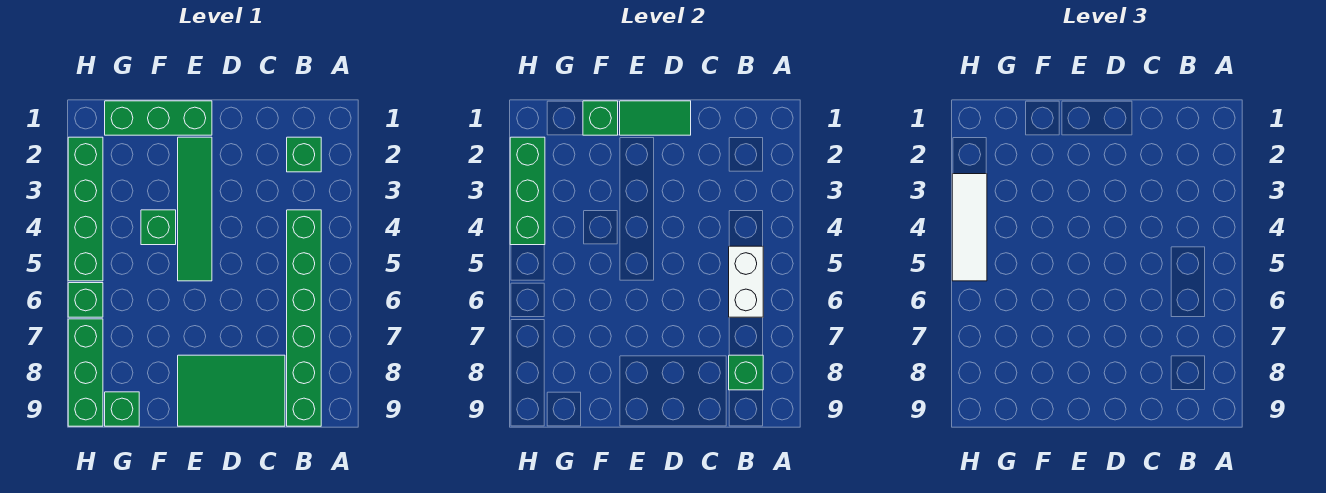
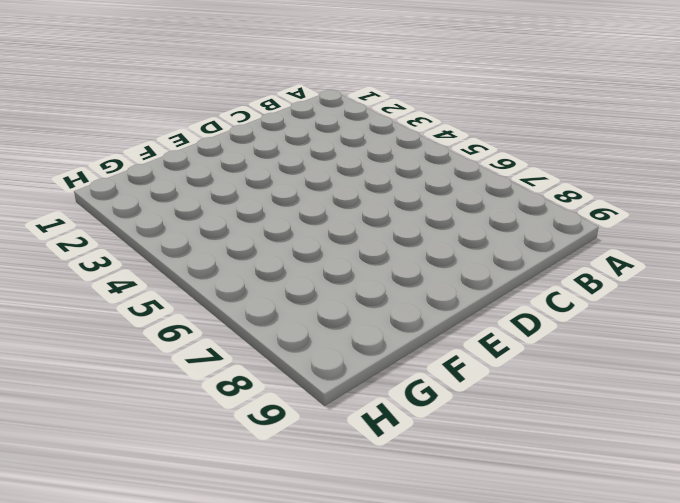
none -> green brick B2 level 1
none -> green brick B4:B9 level 1
none -> green tile C8:E9 level 1

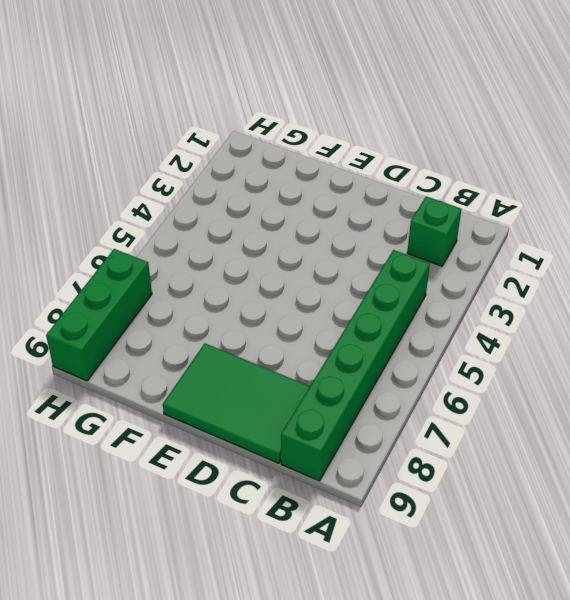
none -> green brick E1:G1 level 1
none -> green tile E2:E5 level 1
none -> green brick F4 level 1

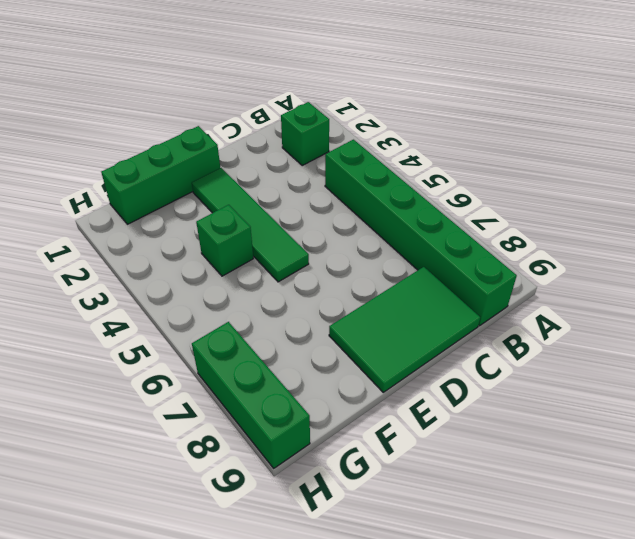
none -> green brick G9 level 1
none -> green brick H2:H5 level 1
none -> green brick H6 level 1

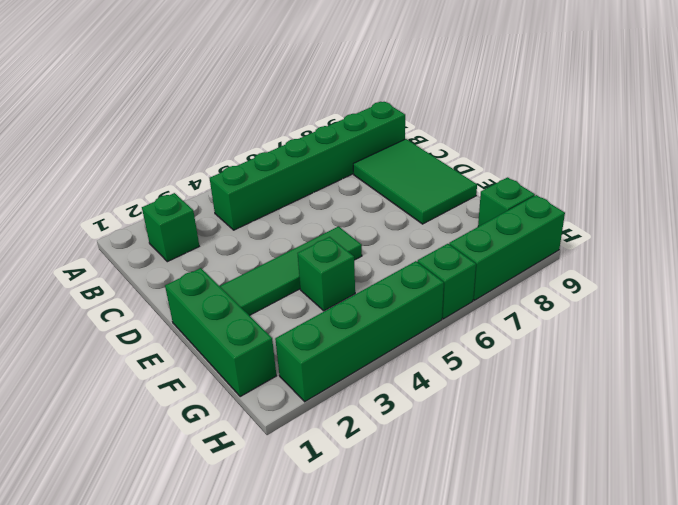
none -> white brick B5:B6 level 2
none -> green brick B8 level 2
none -> green tile D1:E1 level 2

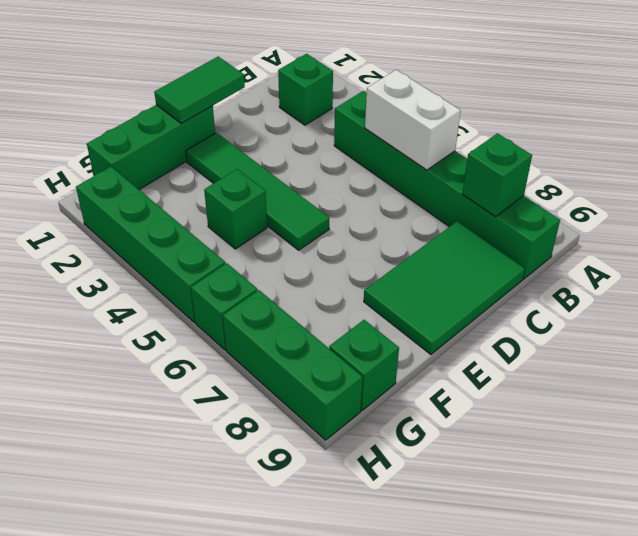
none -> green brick F1 level 2
none -> green brick H2:H4 level 2
none -> white tile H3:H5 level 3

